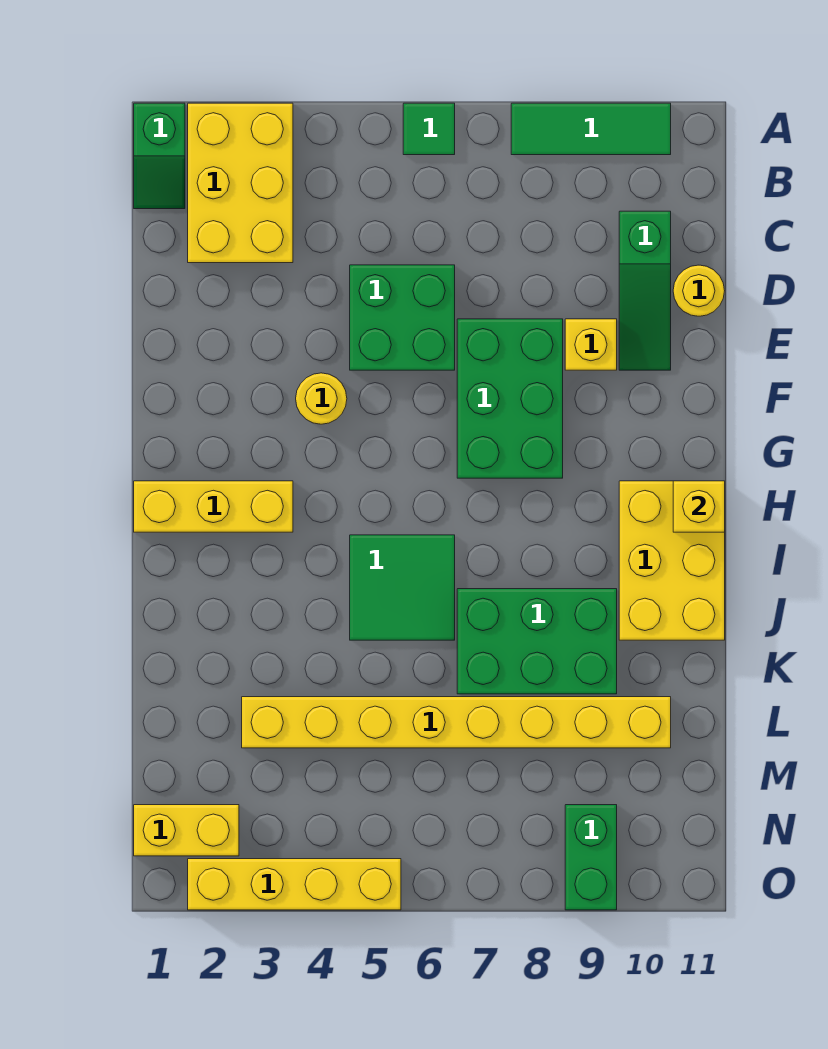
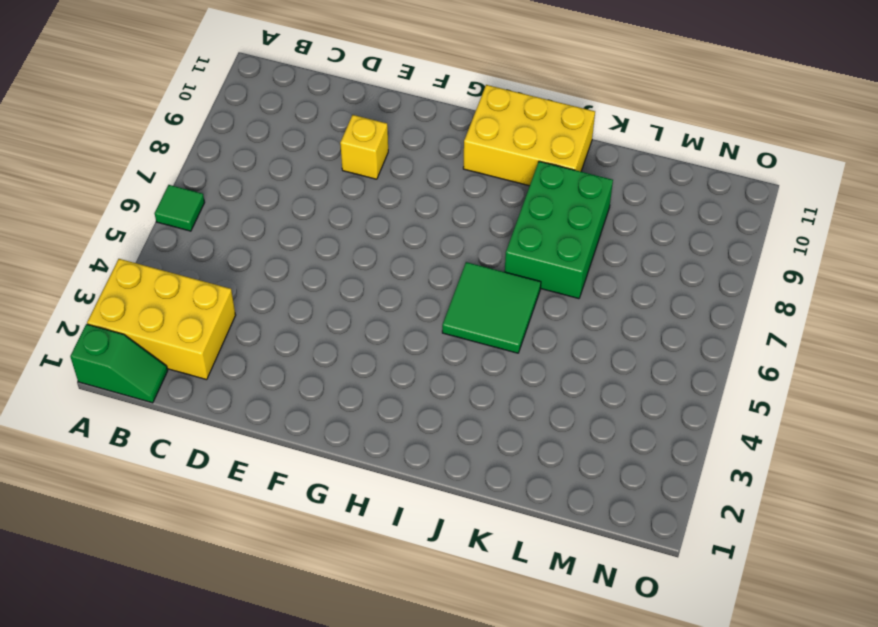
none -> green tile A8:A10 level 1
none -> green slope C10:E10 level 1 top C
none -> green brick D5:E6 level 1

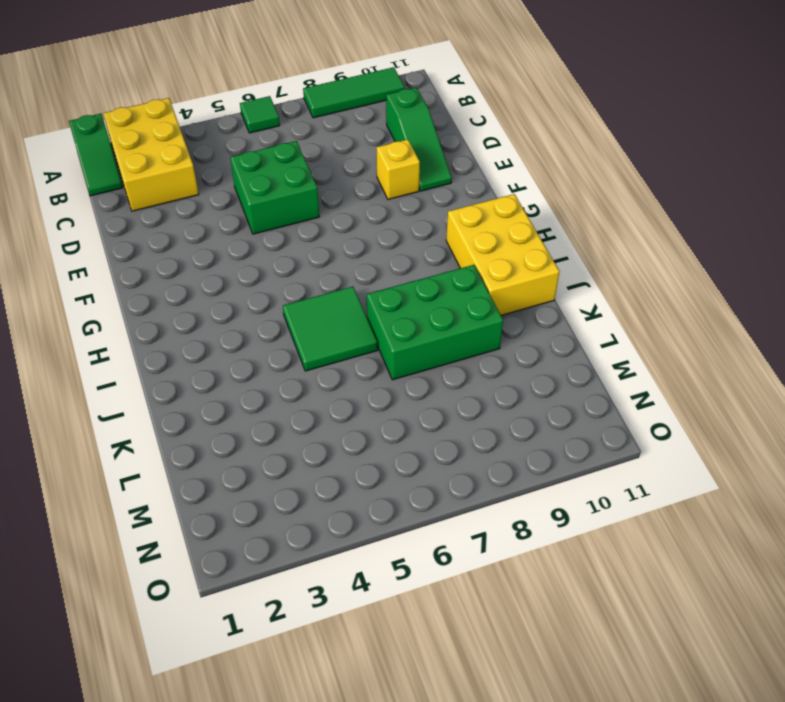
none -> yellow round brick D11 level 1
none -> green brick E7:G8 level 1
none -> yellow round brick F4 level 1

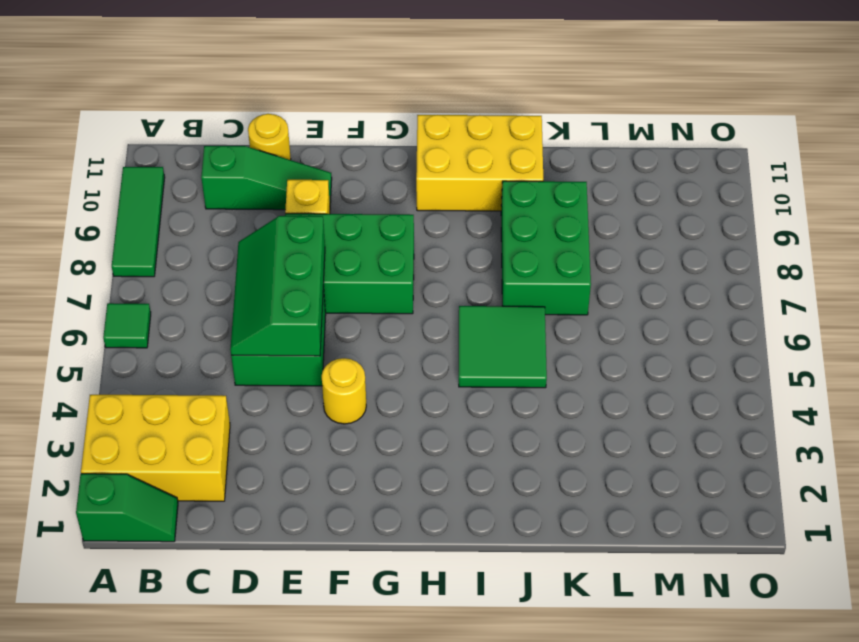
green slope D5:E7 level 2 top E -> none
none -> yellow brick H1:H3 level 1
none -> yellow brick L3:L10 level 1
none -> yellow brick N1:N2 level 1

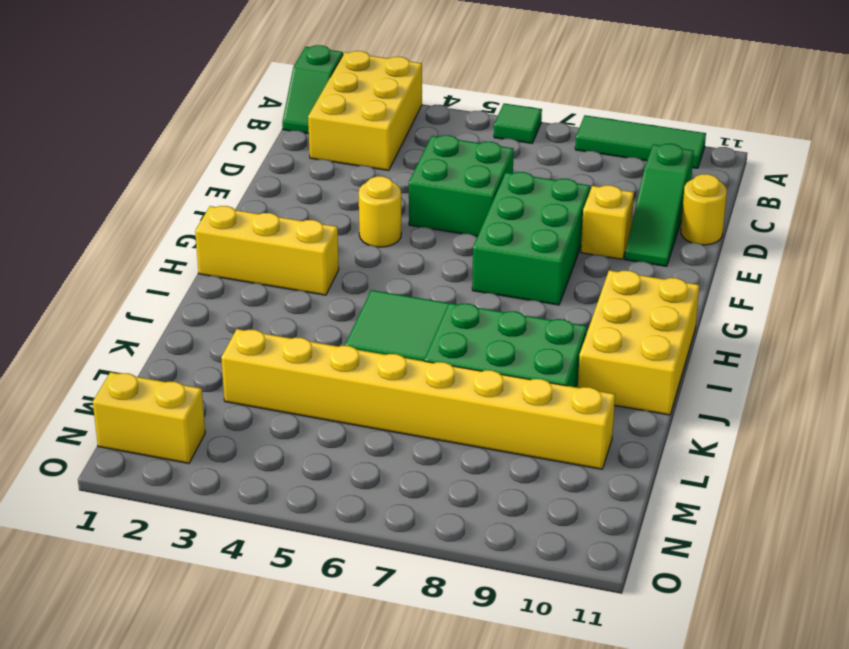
none -> green brick N9:O9 level 1
none -> yellow brick O2:O5 level 1
none -> yellow brick H11 level 2

